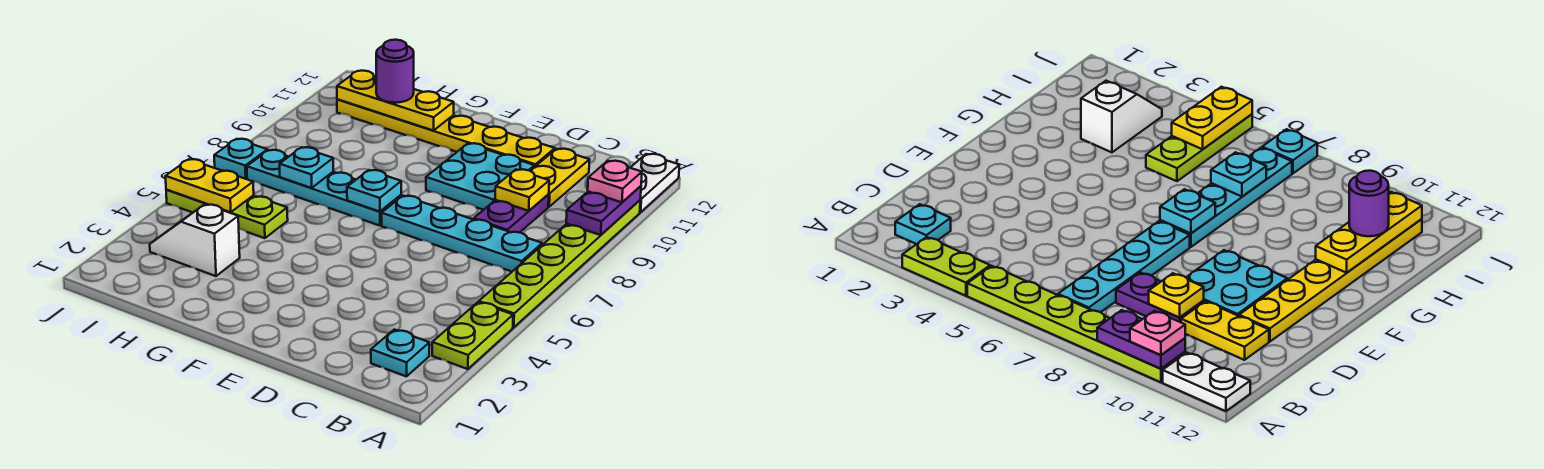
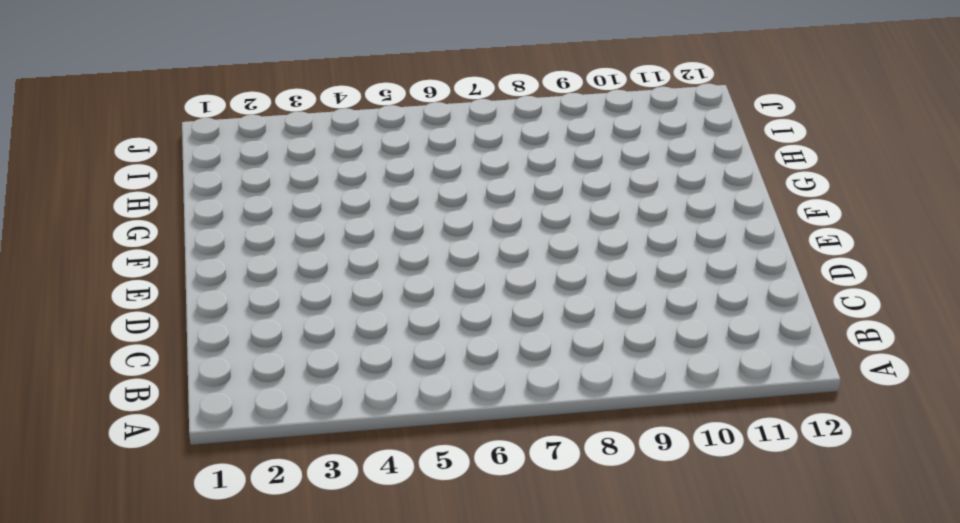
none -> lime plate A3:A4 level 1
none -> lime plate A5:A10 level 1
none -> white plate A11:A12 level 1

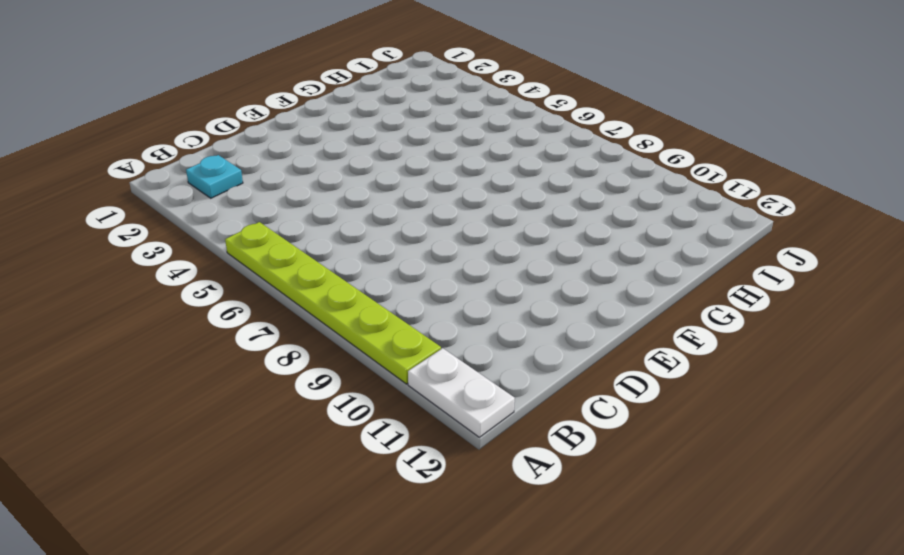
none -> lime plate A3:A4 level 1
none -> cyan plate B7:E7 level 1
none -> purple plate C8:C9 level 1

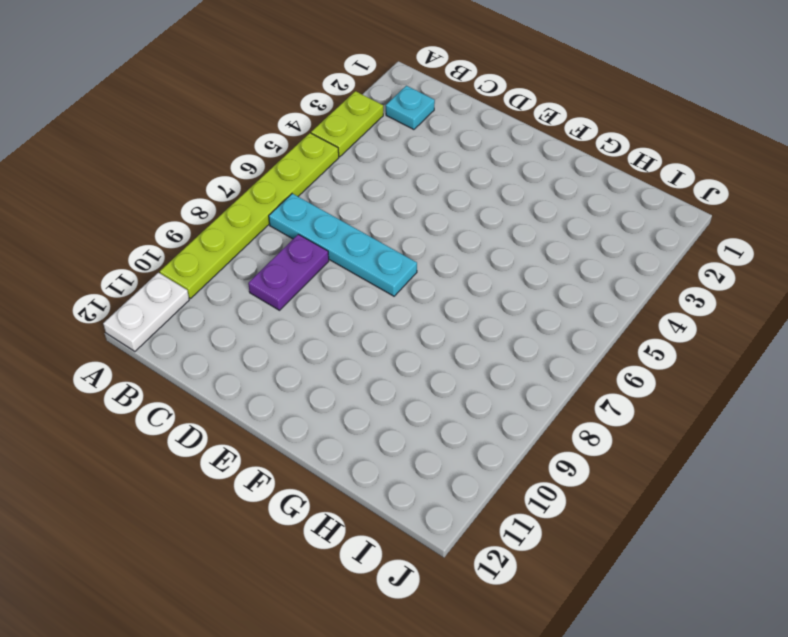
none -> yellow plate C10:C11 level 1
none -> cyan plate D9:E10 level 1
none -> yellow plate D11:I11 level 1

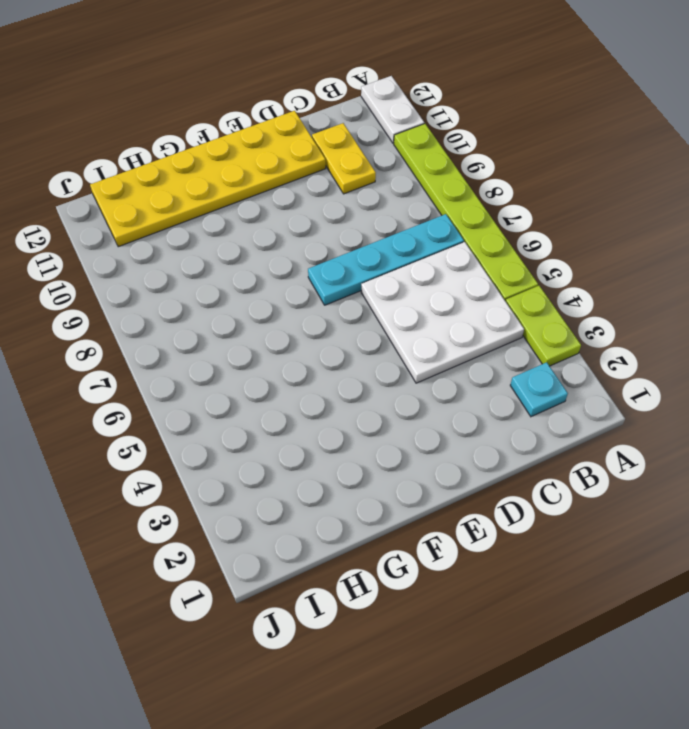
white plate B4:D6 level 1 -> none
yellow plate D11:I12 level 1 -> yellow plate D11:I11 level 1
none -> purple plate C8:C9 level 1
none -> cyan plate D9:E10 level 1
none -> cyan plate F7:I7 level 1

